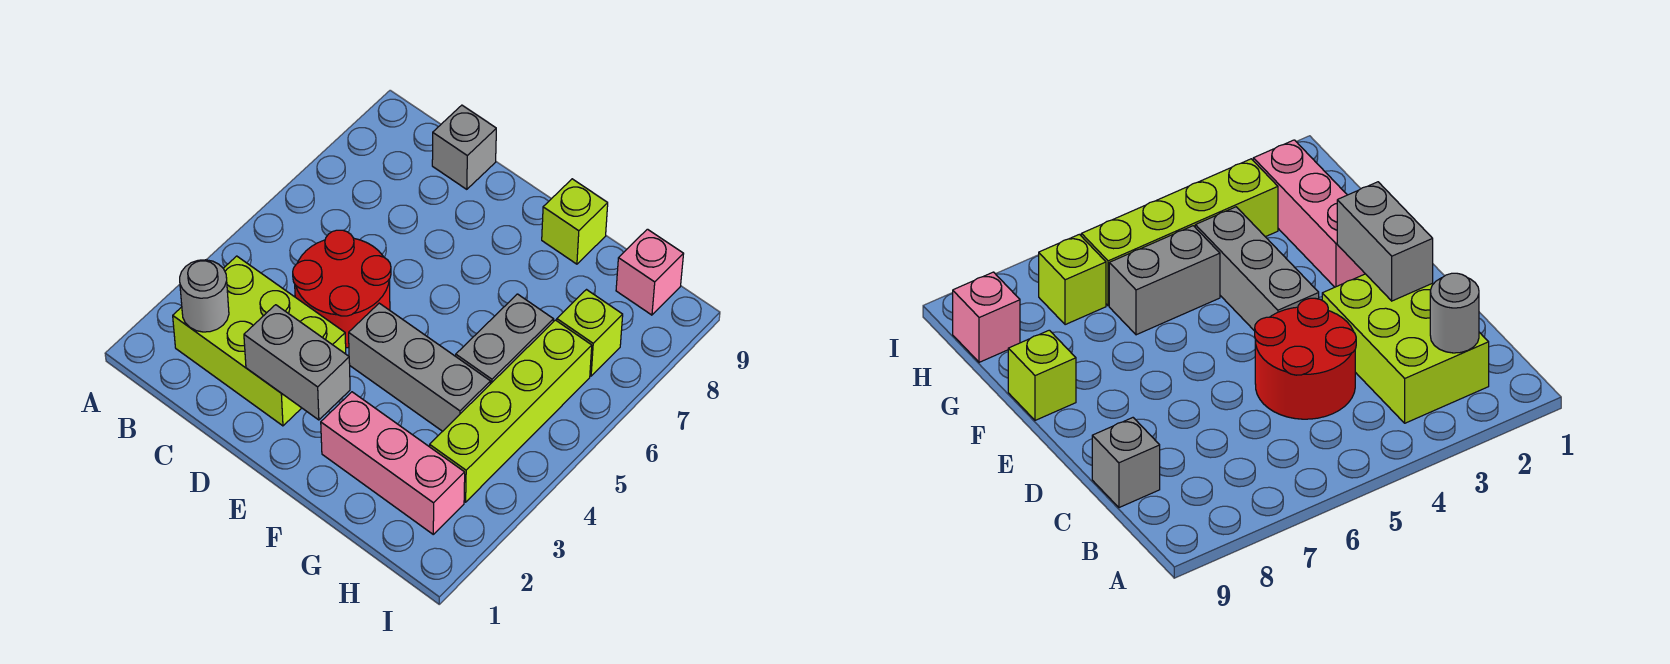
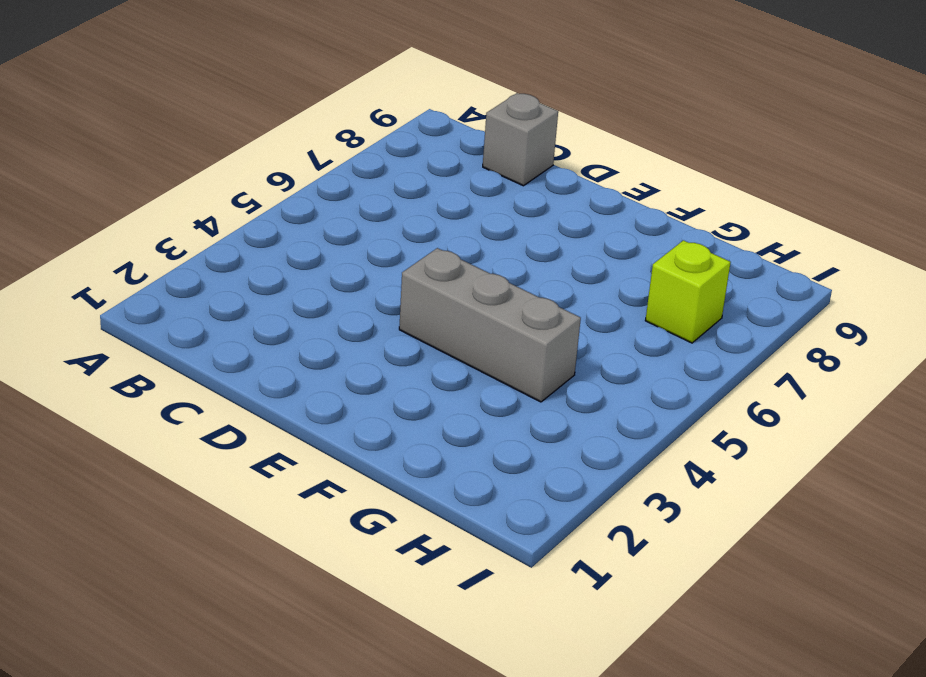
none -> lime brick B2:D3 level 1
none -> red round brick C4:D5 level 1
none -> pink brick F2:H2 level 1

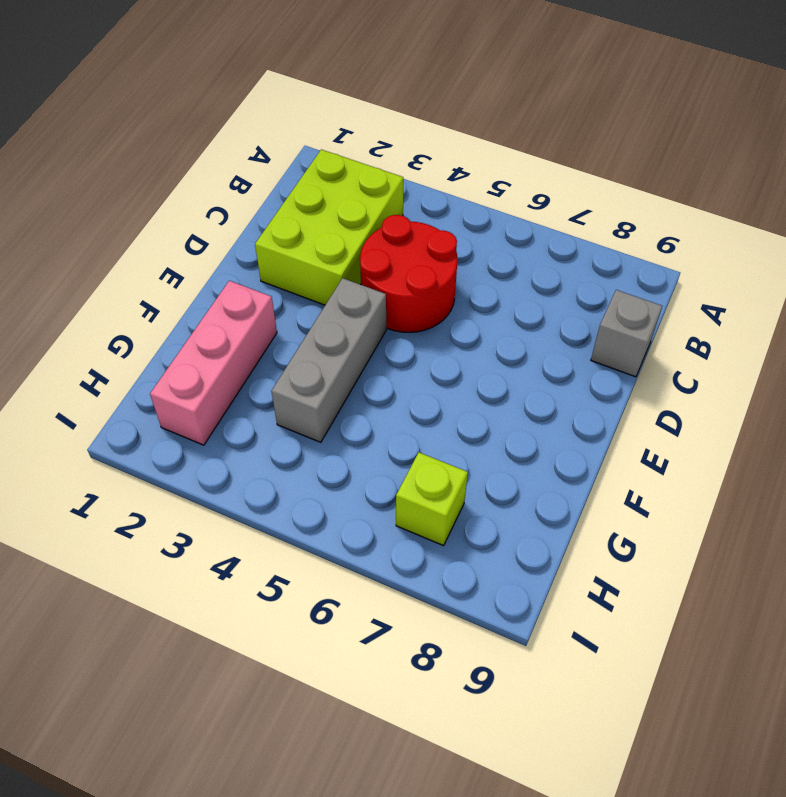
none -> lime brick F9 level 1
none -> grey brick G5:G6 level 1
none -> lime brick H3:H6 level 1

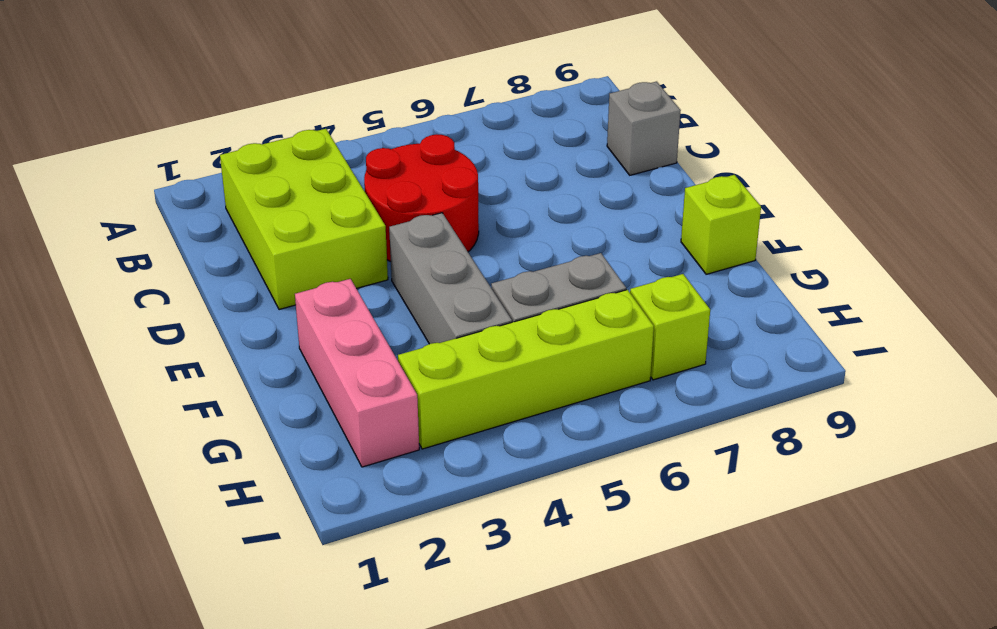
none -> pink brick H9 level 1
none -> grey round brick B2 level 2
none -> grey brick D2:E2 level 2

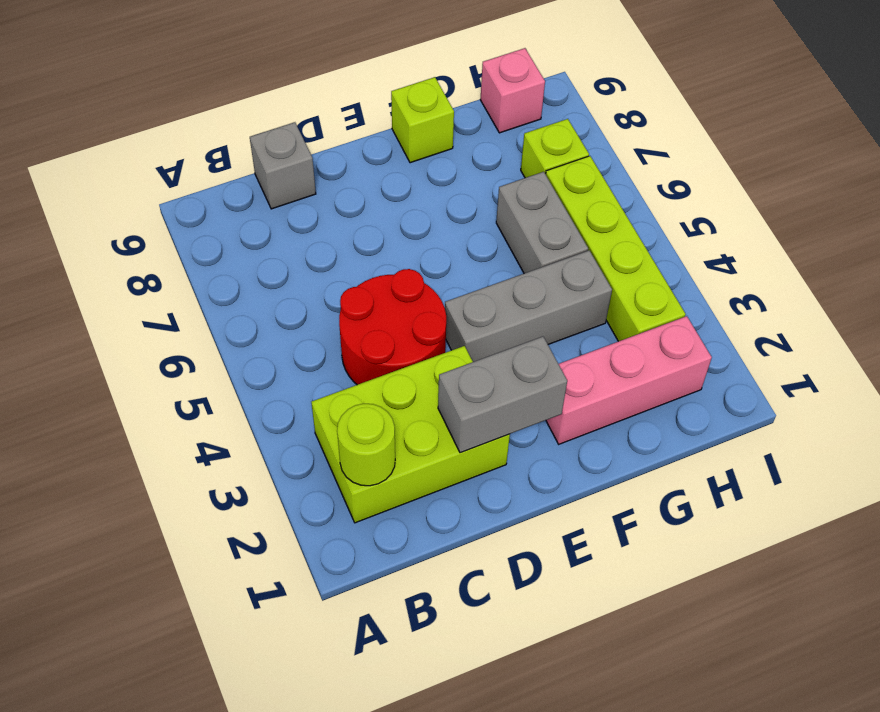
lime round brick B2 level 2 -> grey round brick B2 level 2

